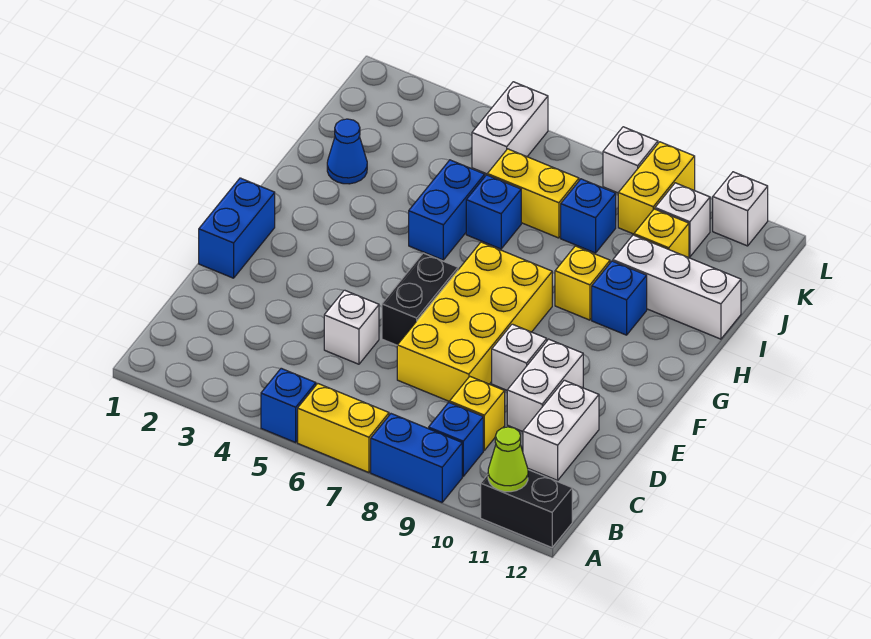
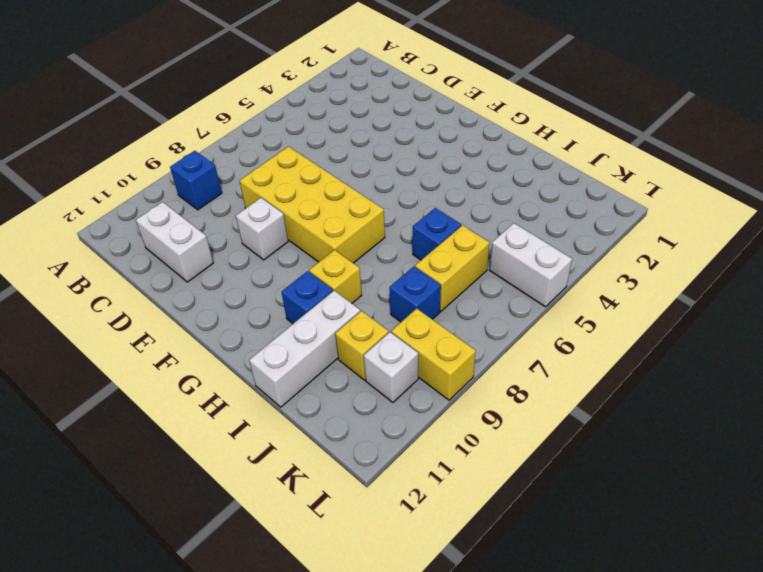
none -> blue brick A5 level 1
none -> yellow brick A6:A7 level 1
none -> blue brick A8:A9 level 1

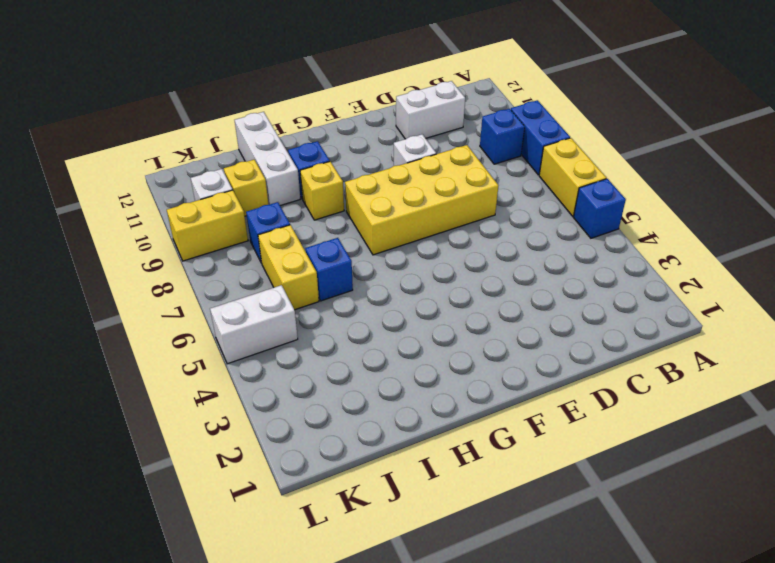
none -> black brick A11:A12 level 1
none -> yellow brick C9 level 1
none -> white brick D5 level 1

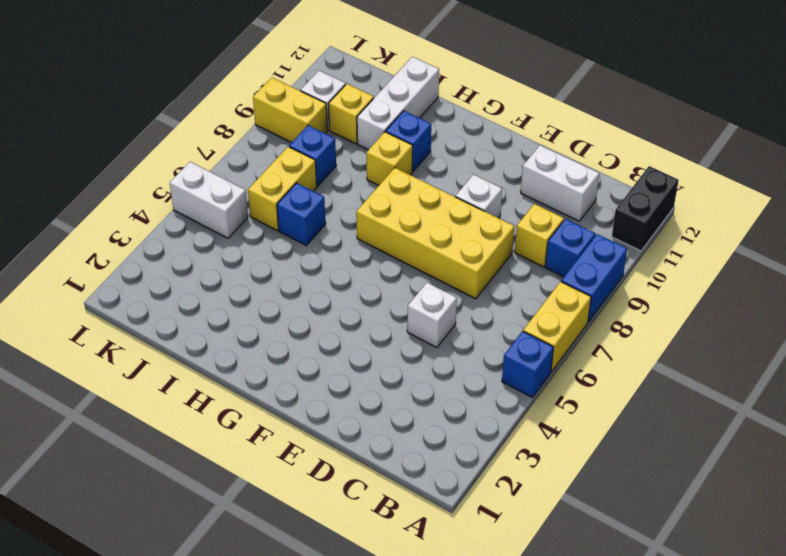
none -> white brick D10:E10 level 1
none -> blue brick E1:F1 level 1
none -> black brick E6:F6 level 1

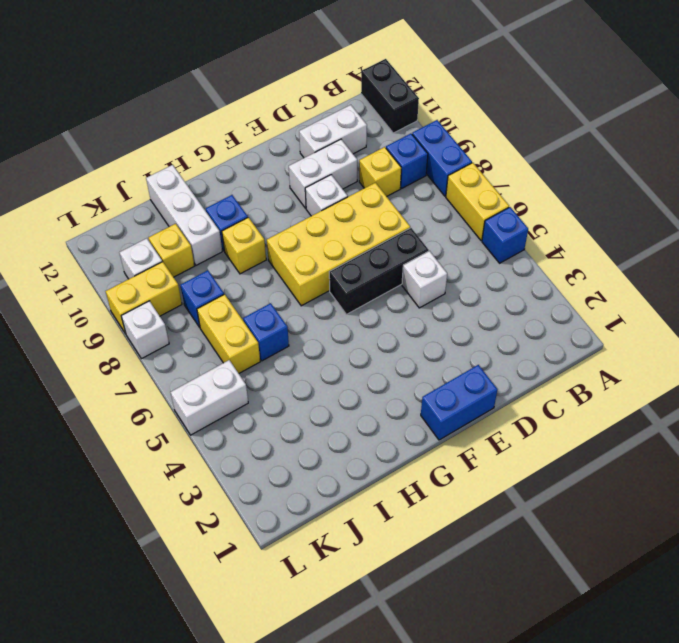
black brick D6:F6 level 1 -> black brick E6:F6 level 1
none -> blue brick H5:I5 level 1
none -> blue cone I2 level 1
none -> white brick L11 level 1

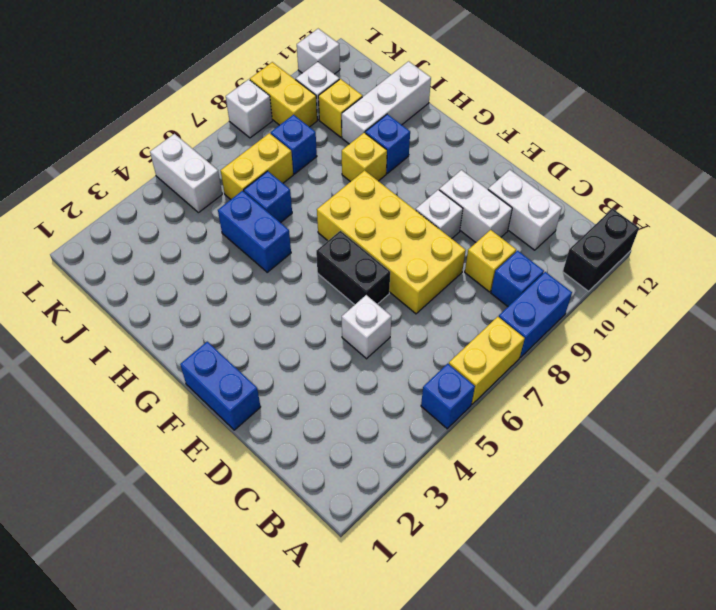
none -> blue cone I2 level 1
none -> lime cone A11 level 2

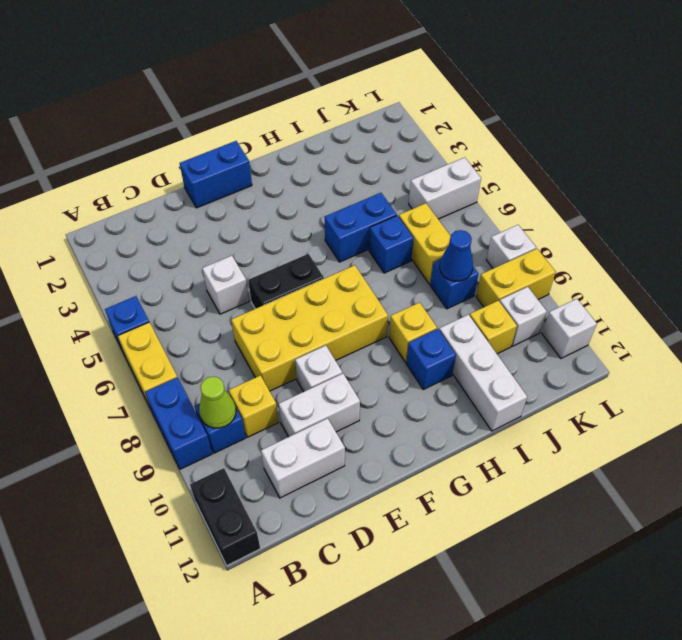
lime cone B9 level 2 -> lime cone A11 level 2
blue cone J8 level 2 -> blue cone I2 level 1

